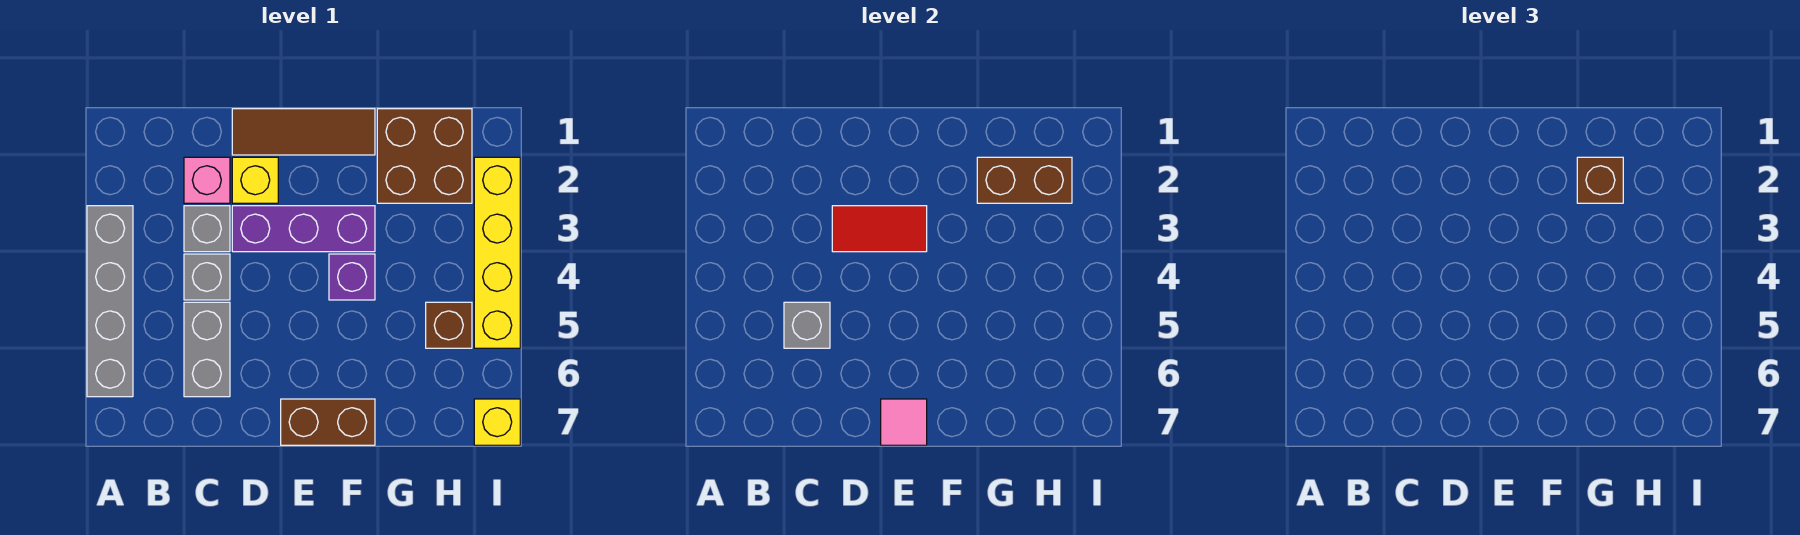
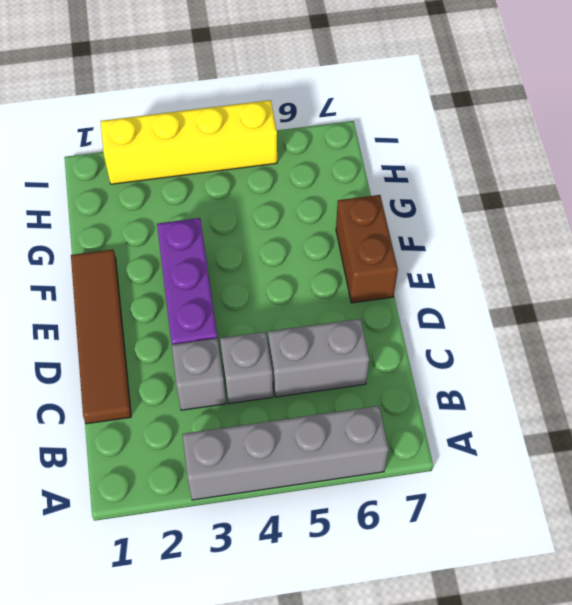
brown tile C1:F1 level 1 -> brown tile D1:F1 level 1
none -> pink brick C2 level 1
none -> yellow brick D2 level 1
none -> purple brick F4 level 1

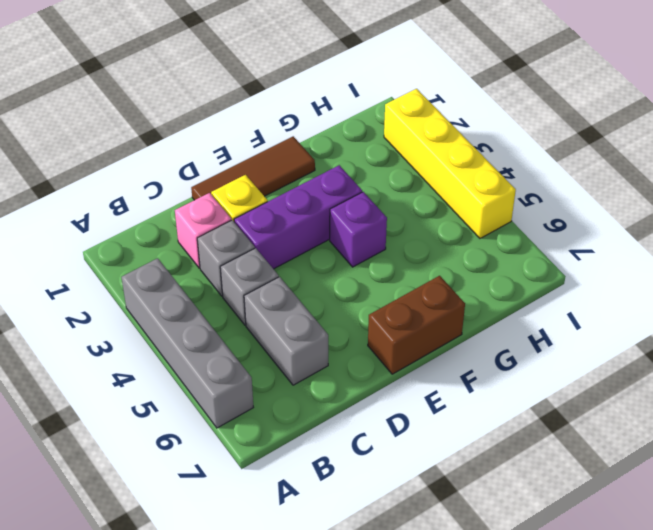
none -> brown brick G1:H2 level 1
none -> brown brick H5 level 1
none -> yellow brick I7 level 1

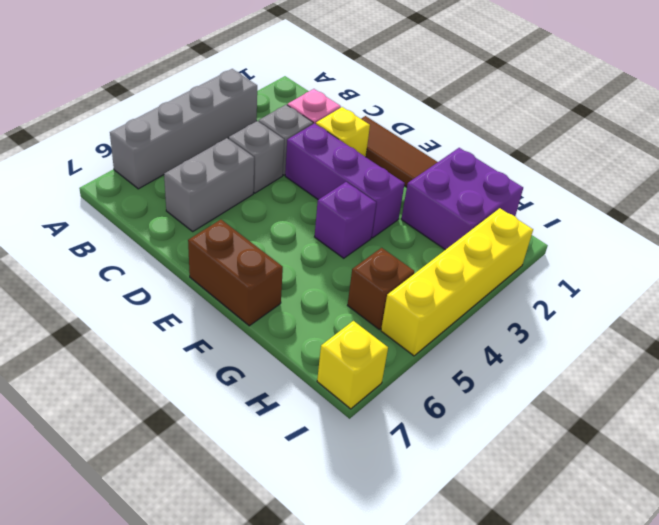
purple brick G1:H2 level 1 -> brown brick G1:H2 level 1
none -> grey brick C5 level 2
none -> red tile D3:E3 level 2
none -> pink tile E7 level 2

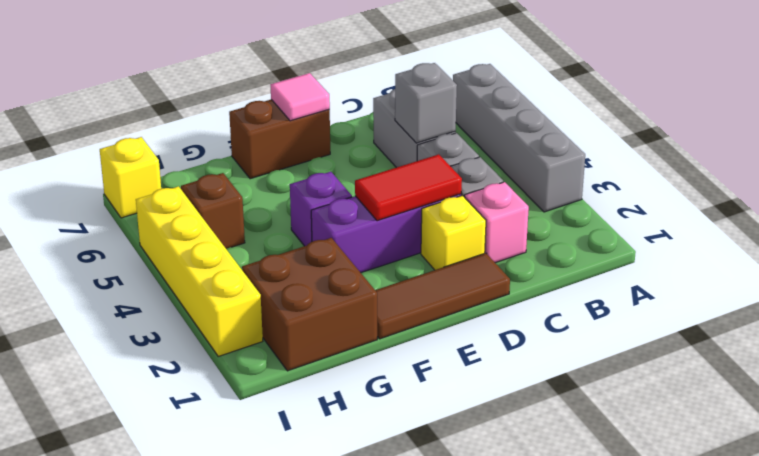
none -> brown brick G2:H2 level 2
none -> brown brick G2 level 3

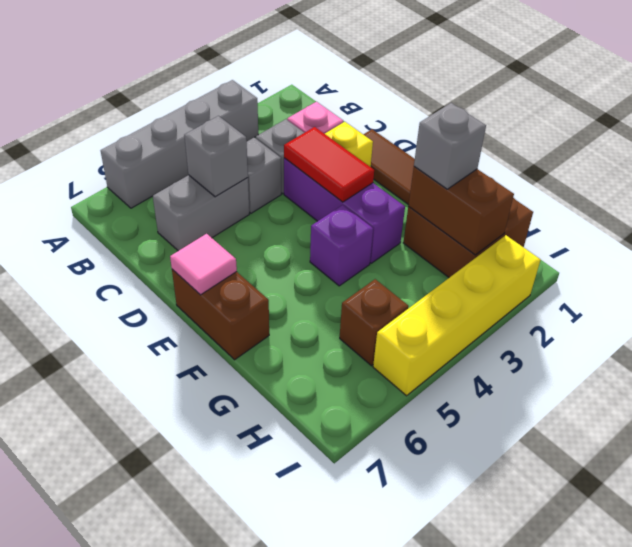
grey brick G2 level 3 -> brown brick G2 level 3
none -> yellow brick I7 level 1

